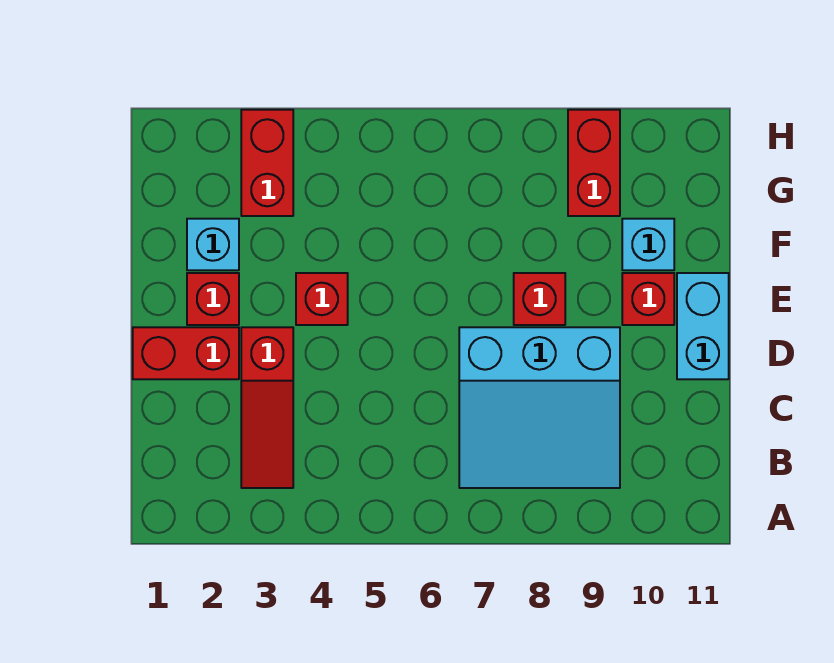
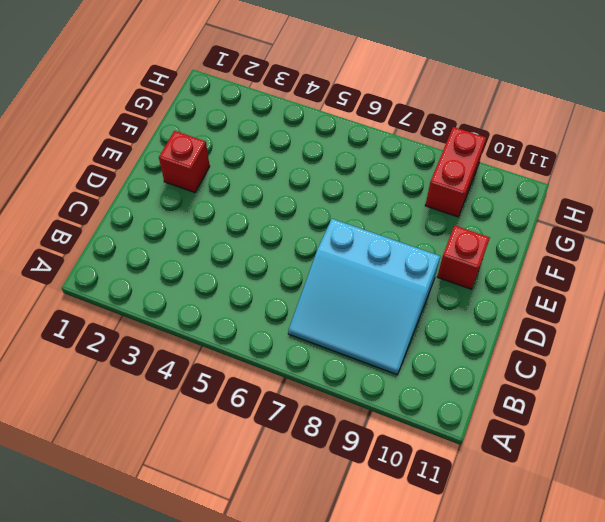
none -> red slope B3:D3 level 1 top D
none -> red brick D1:D2 level 1
none -> cyan brick D11:E11 level 1

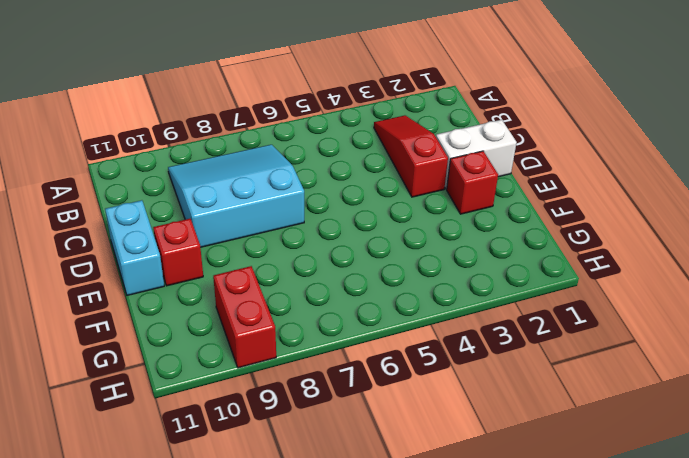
white brick D1:D2 level 1 -> red brick D1:D2 level 1
none -> red brick E4 level 1
none -> red brick E8 level 1
none -> cyan brick F2 level 1

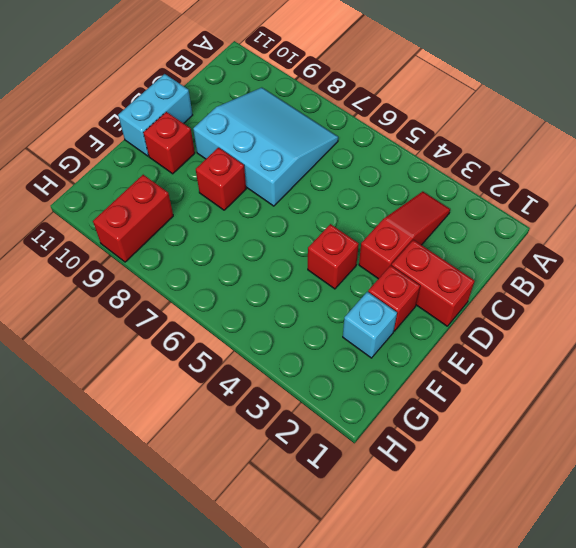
none -> cyan brick F10 level 1
none -> red brick G3:H3 level 1

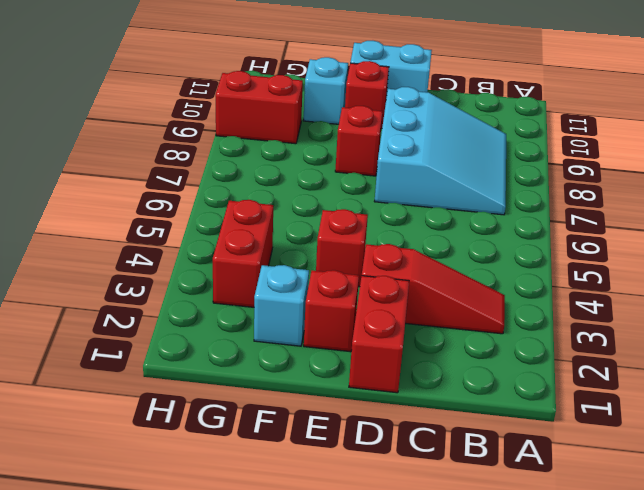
red brick G3:G4 level 1 -> red brick G3:H3 level 1

